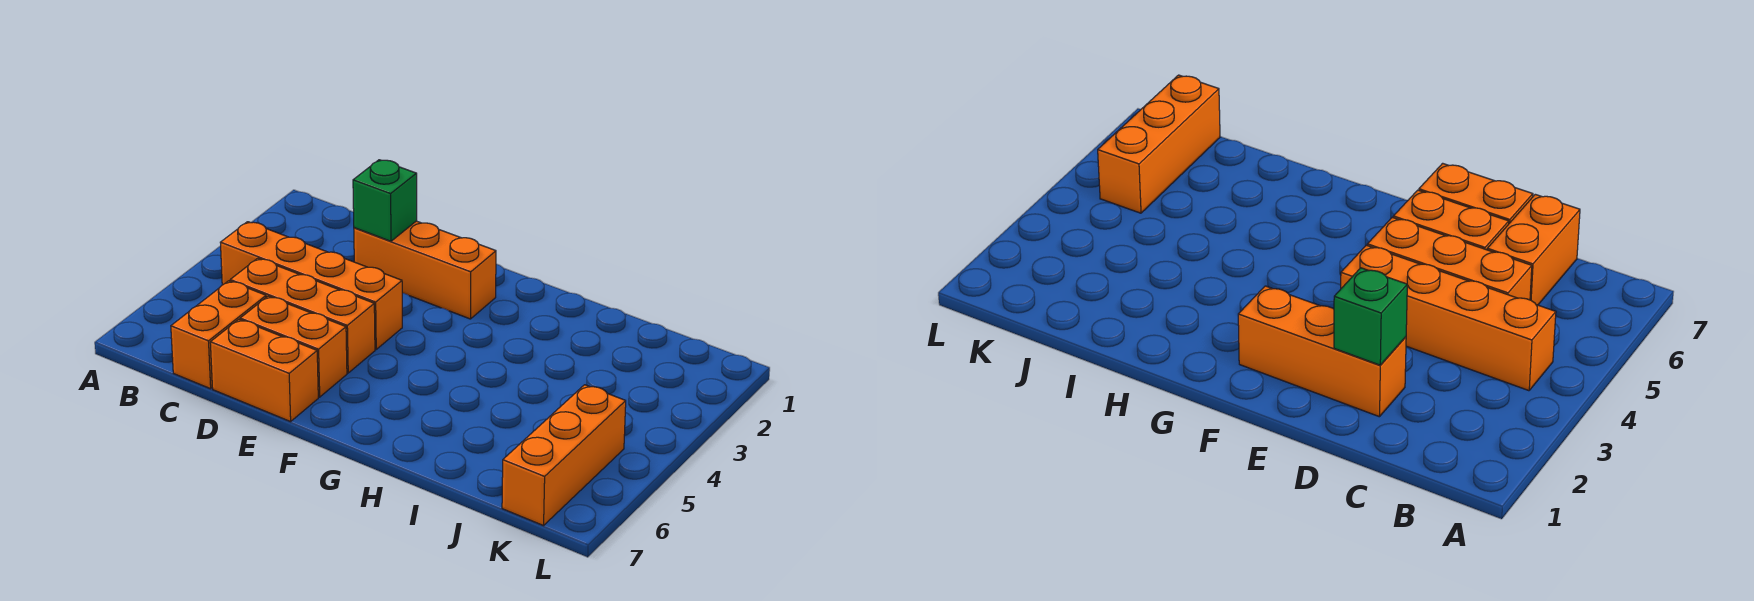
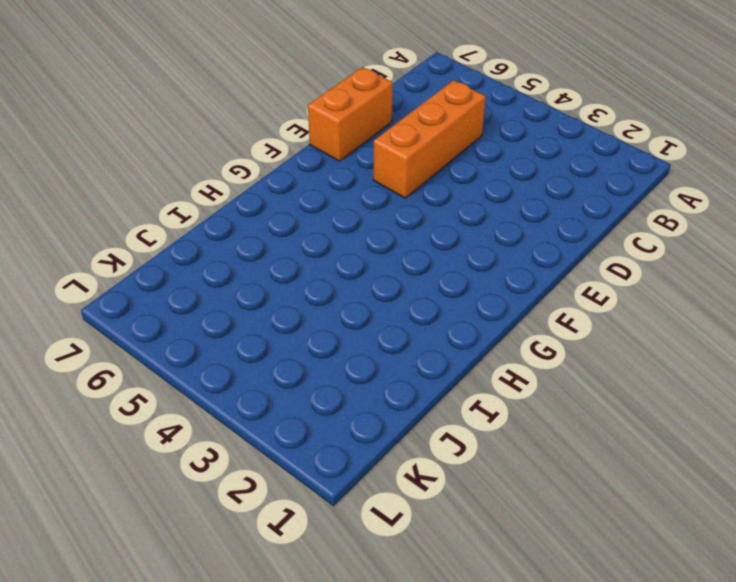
none -> orange brick B4:E4 level 1
none -> orange brick C6:C7 level 1

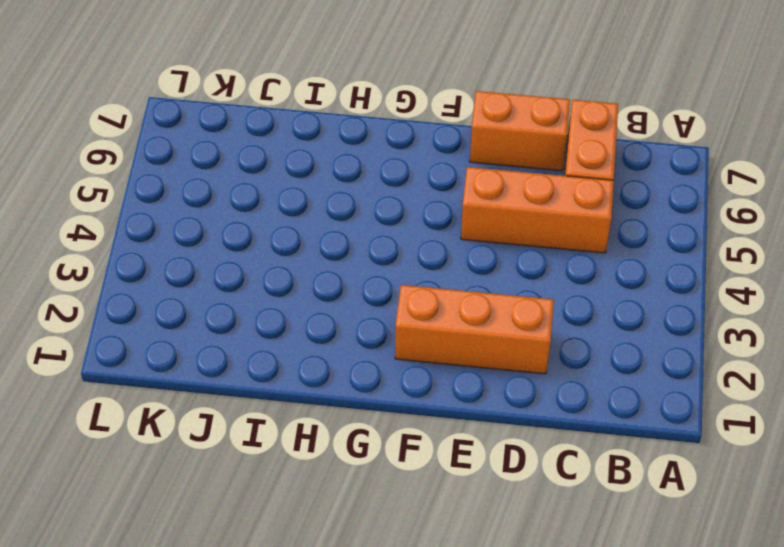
none -> orange brick B4:E4 level 1
none -> orange brick D6:E6 level 1

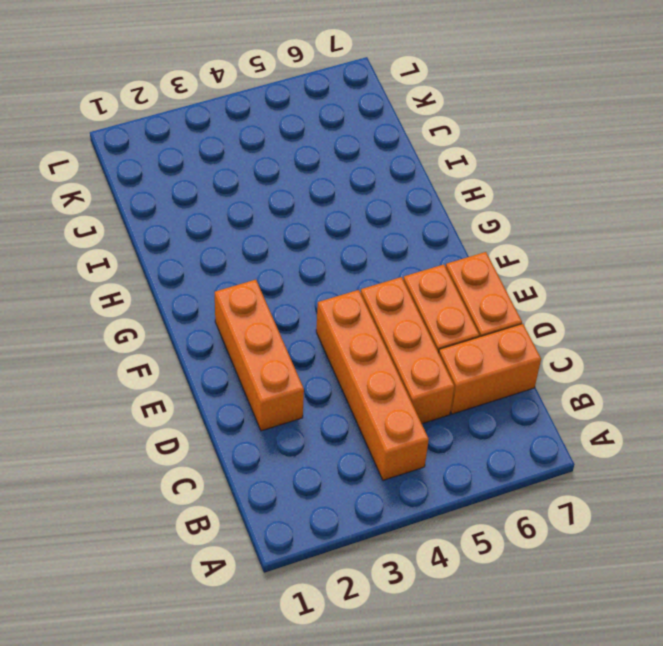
none -> orange brick K5:K7 level 1
none -> green brick D2 level 2

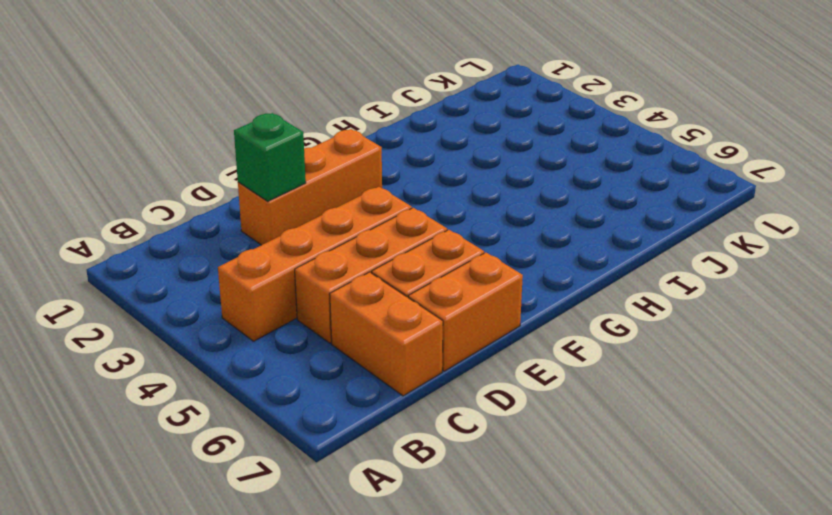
none -> orange brick K5:K7 level 1

